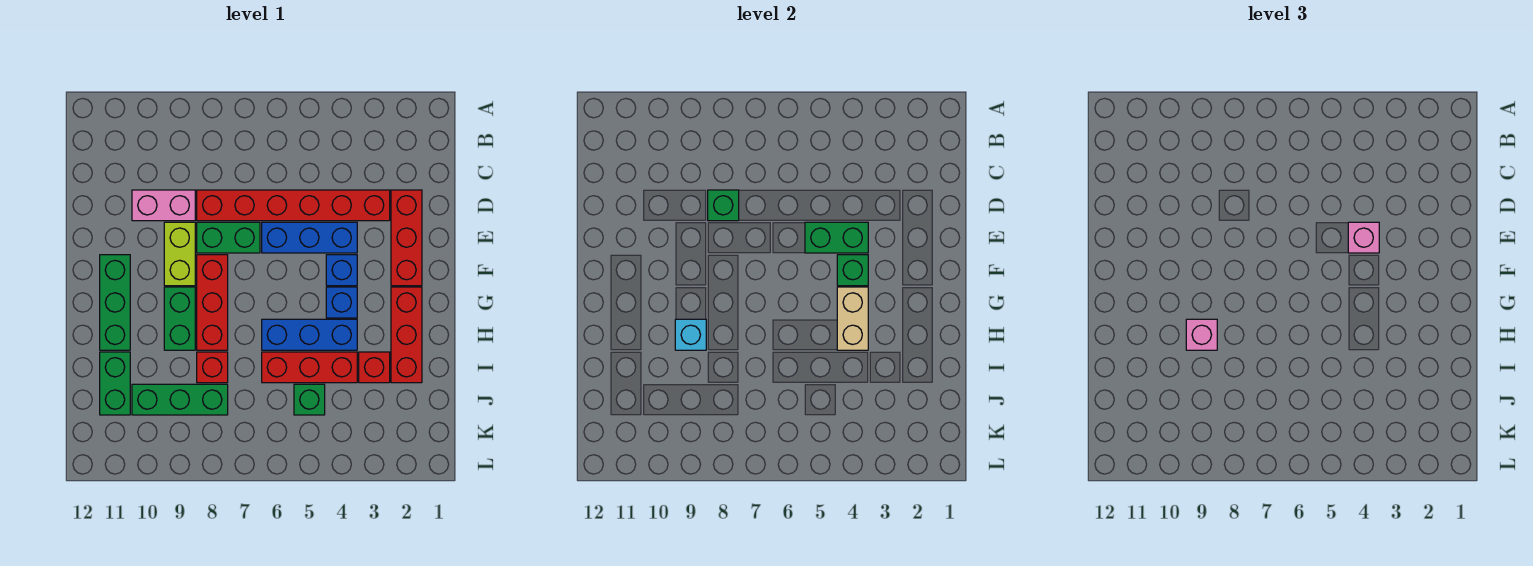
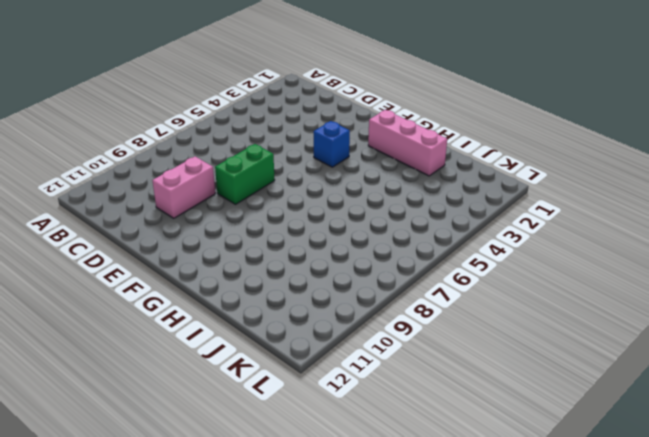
pink brick G2:I2 level 1 -> red brick G2:I2 level 1
none -> red brick D2:F2 level 1
none -> red brick D3:D8 level 1
none -> blue brick E4:E6 level 1

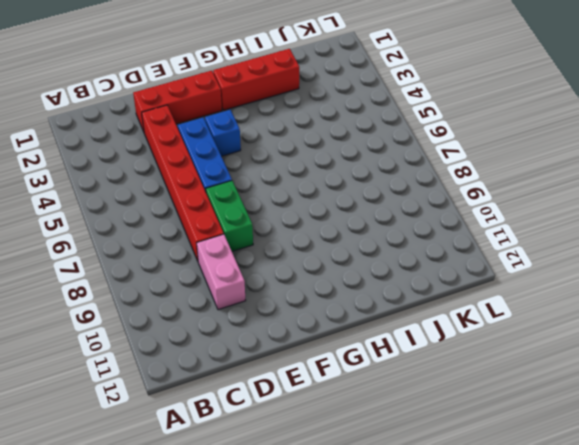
none -> lime brick E9:F9 level 1
none -> red brick F8:H8 level 1
none -> green brick F11:H11 level 1

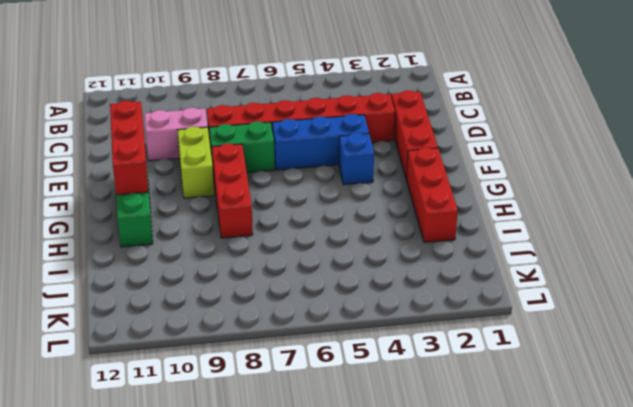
red brick E11:G11 level 2 -> red brick I4:I6 level 1
none -> blue brick G4 level 1
none -> green brick G9:H9 level 1
none -> blue brick H4:H6 level 1

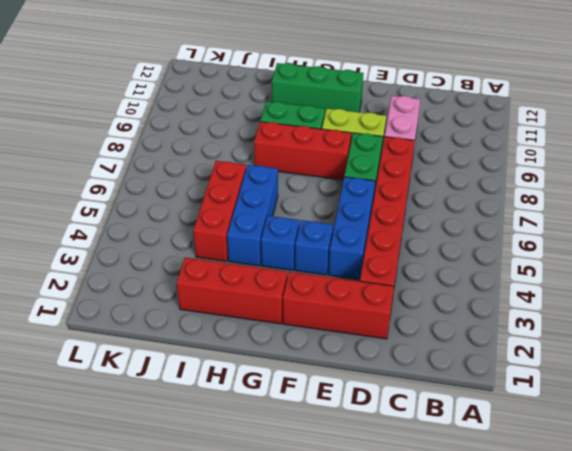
none -> red brick I3 level 1
none -> red brick I8 level 1
none -> green brick I11:J11 level 1

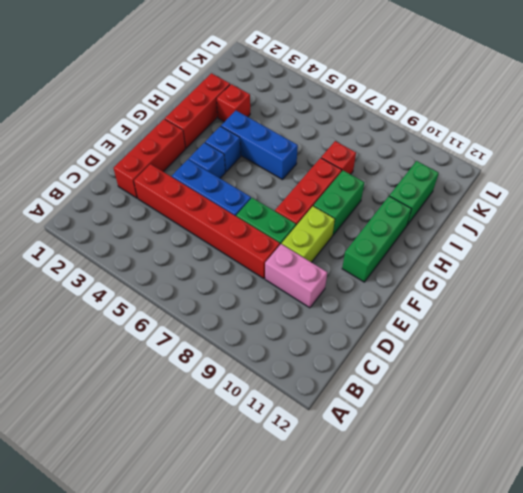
none -> red brick I4:I6 level 1
none -> green brick J5 level 1
none -> green brick J8:J10 level 1

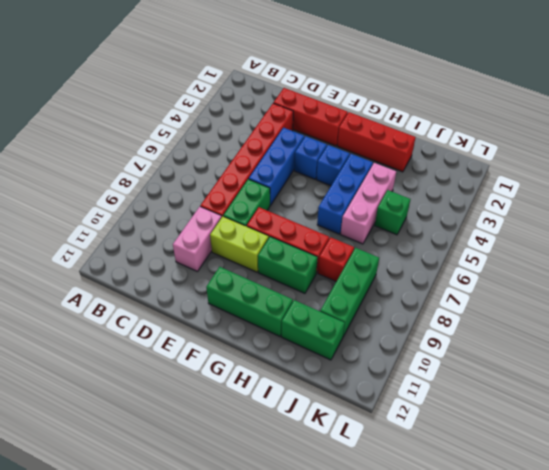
pink brick I4:I6 level 1 -> red brick I4:I6 level 1
none -> red brick I3 level 1
none -> green brick D8 level 2
none -> green brick E4:E5 level 2

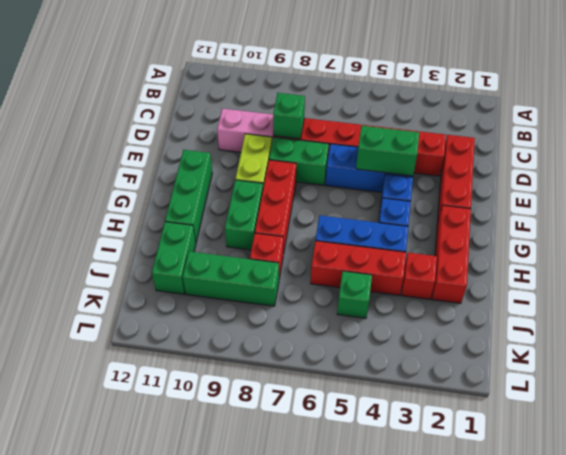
none -> green brick F4 level 2
none -> tan brick G4:H4 level 2
none -> cyan brick H9 level 2

